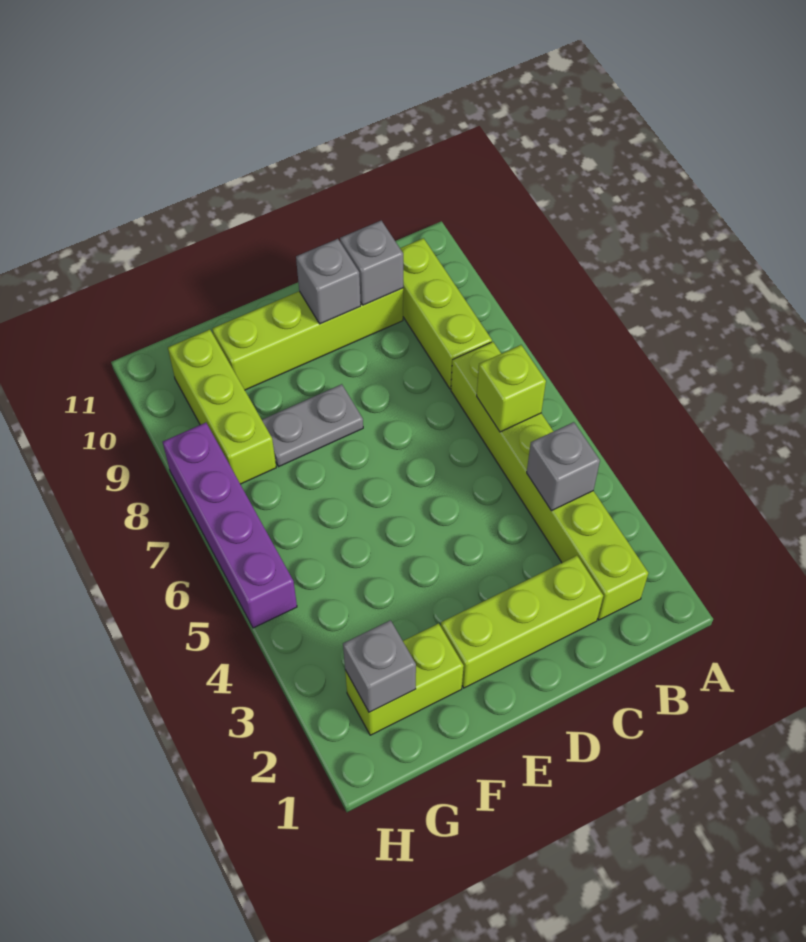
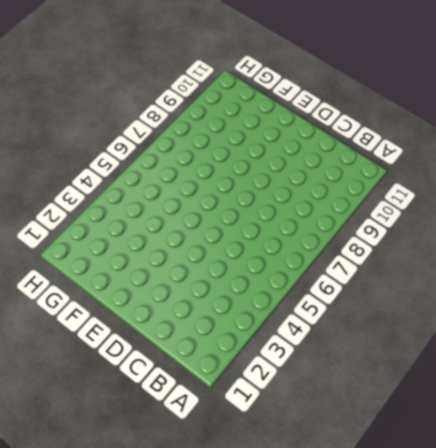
none -> lime brick B2:B7 level 1
none -> lime brick B8:B10 level 1
none -> lime brick C2:E2 level 1

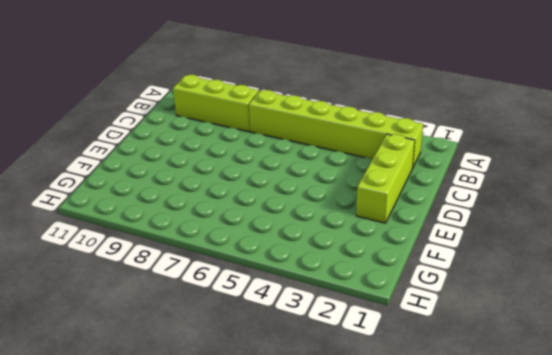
none -> lime brick C10:F10 level 1
none -> grey plate E8:F8 level 1
none -> lime brick F2:G2 level 1

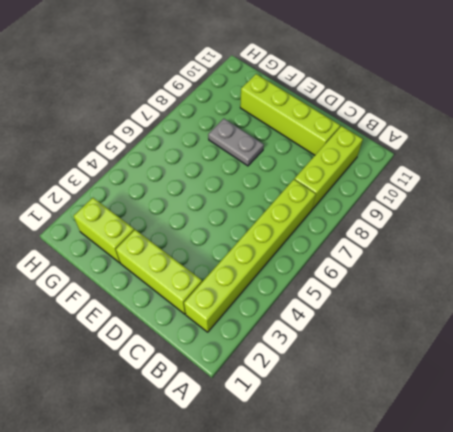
none -> lime brick G8:G10 level 1
none -> purple brick H5:H8 level 1
none -> grey brick B4 level 2

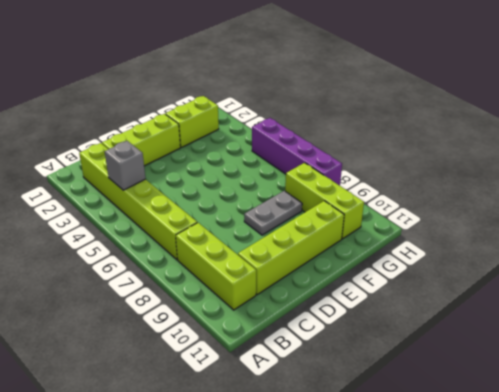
none -> lime brick B6 level 2
none -> grey brick C10 level 2
none -> grey brick D10 level 2

